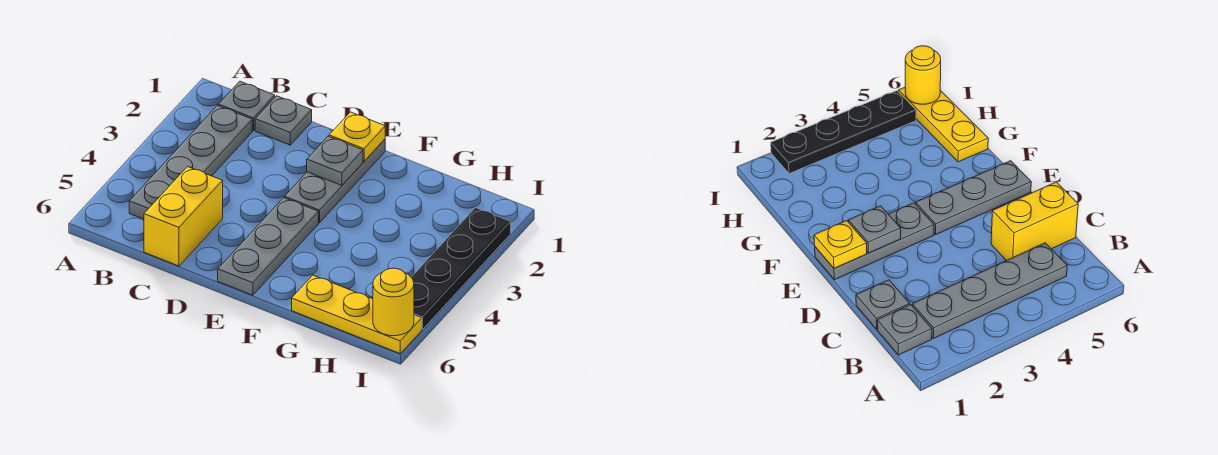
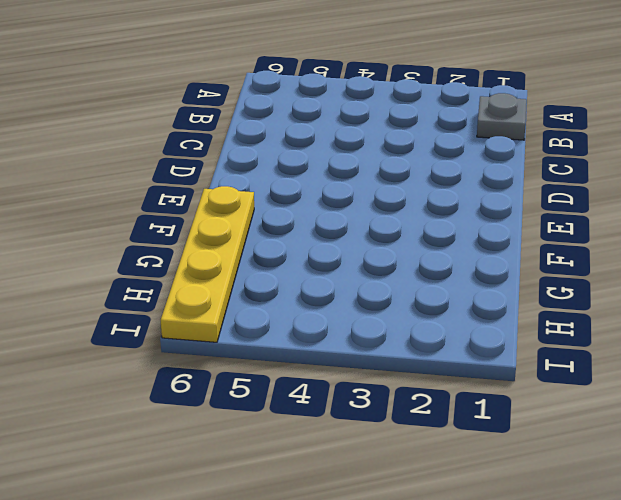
yellow plate F6:I6 level 1 -> yellow plate G6:I6 level 1
none -> grey plate B2:B5 level 1
none -> grey plate C1 level 1

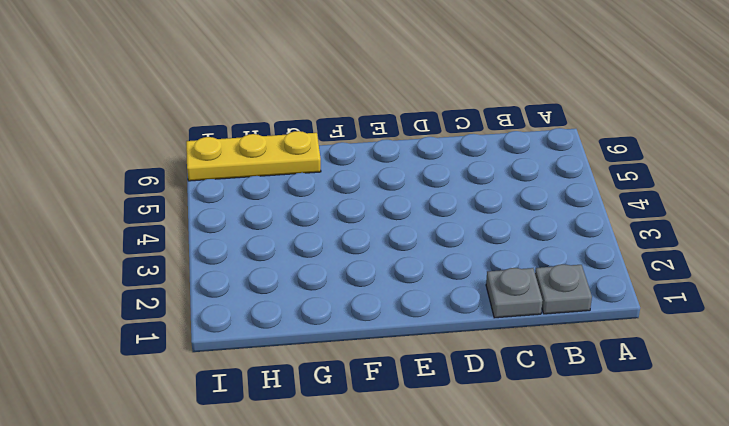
none -> grey plate B2:B5 level 1
none -> yellow brick C5:C6 level 1

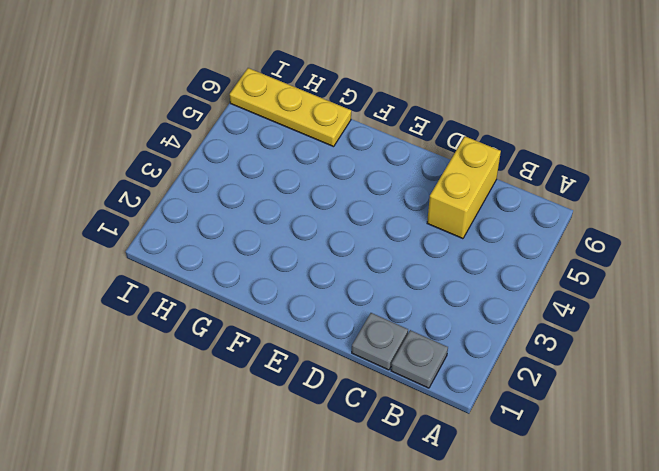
none -> grey plate B2:B5 level 1
none -> grey plate E1:E3 level 1

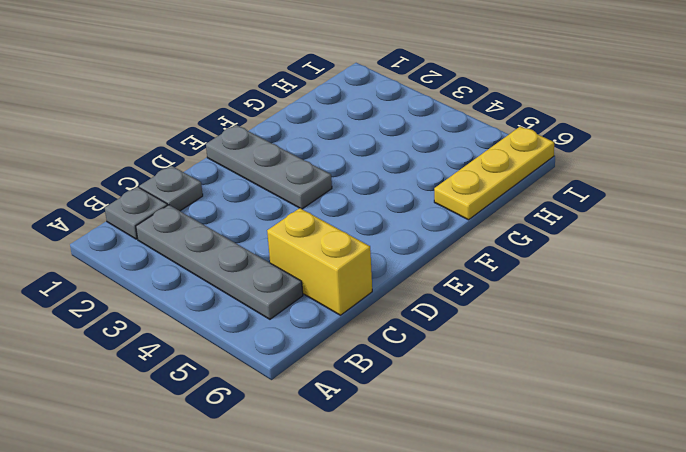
none -> grey plate E4:E6 level 1
none -> black plate I2:I5 level 1

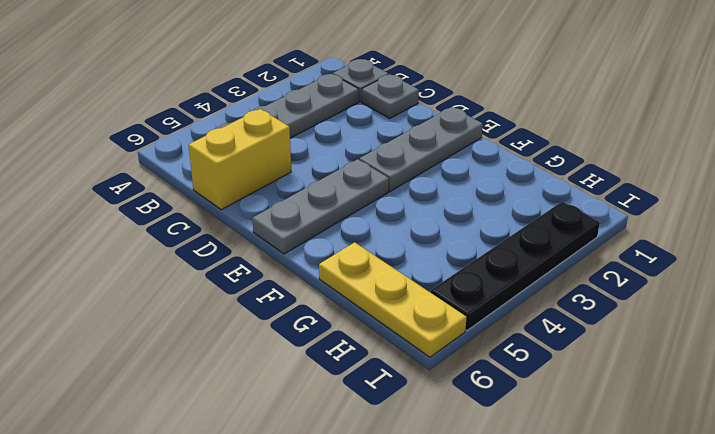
none -> yellow plate E1 level 2
none -> grey plate E2 level 2

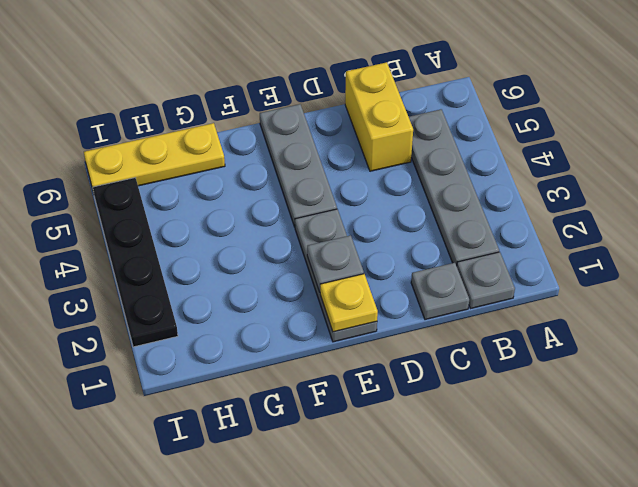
none -> yellow round brick I6 level 2

